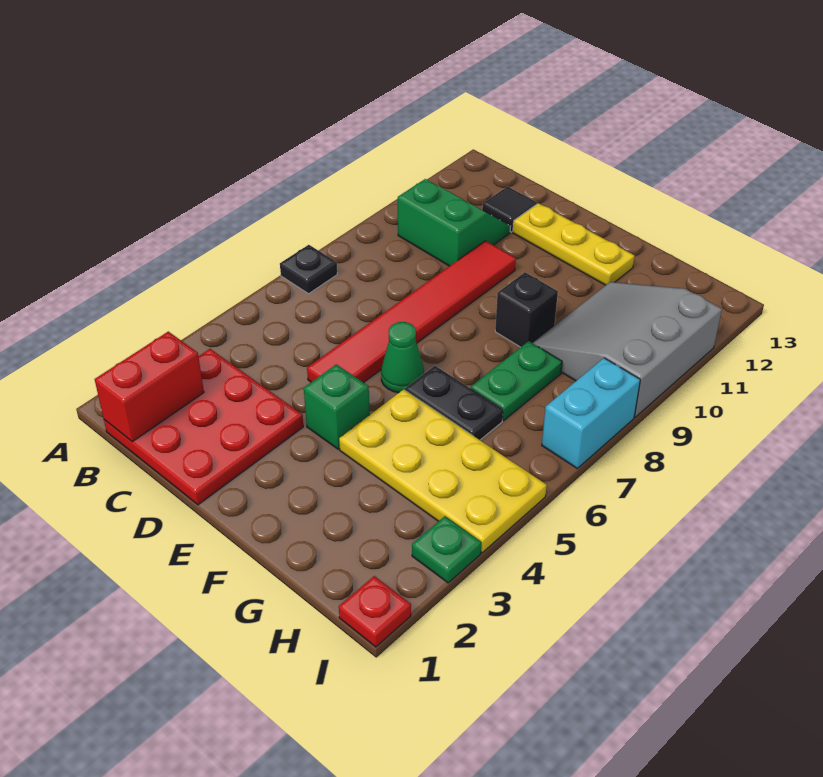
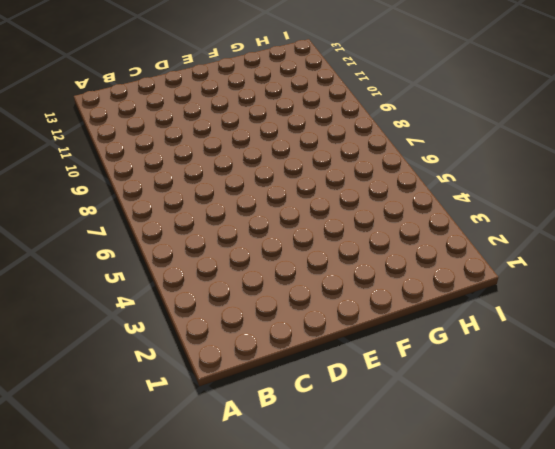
none -> black plate A7 level 1
none -> red plate B1:D3 level 1
none -> green slope B10:C11 level 1 top 10

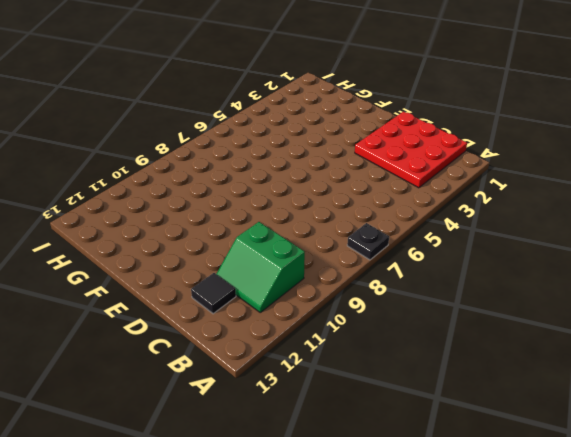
none -> red tile D5:D10 level 1
none -> yellow plate D12:F12 level 1
none -> green brick E4 level 1

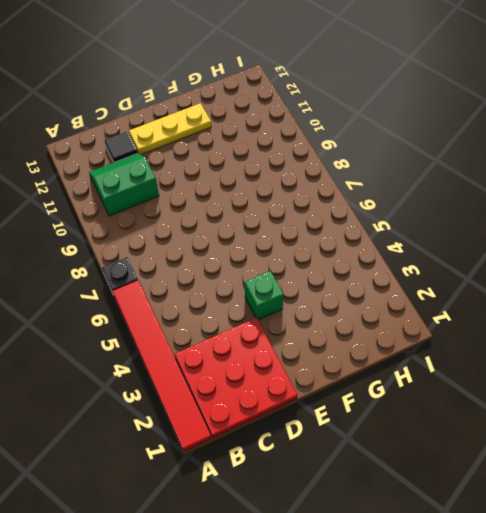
red tile A1:A6 level 1 -> red tile D5:D10 level 1
none -> green cone E6 level 1
none -> yellow plate F4:I5 level 1
none -> black plate F6:G6 level 1

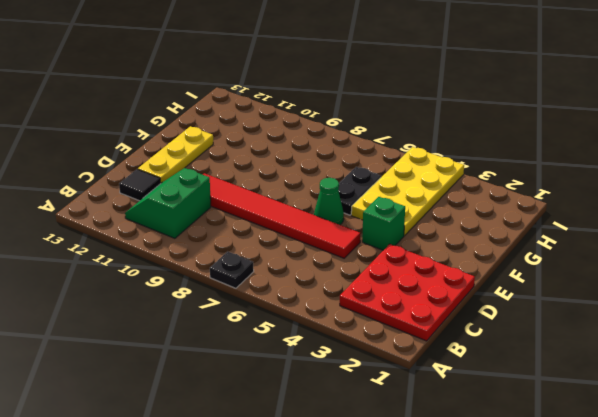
none -> black brick F9 level 1
none -> green plate G7:G8 level 1
none -> grey slope G9:I11 level 1 top I

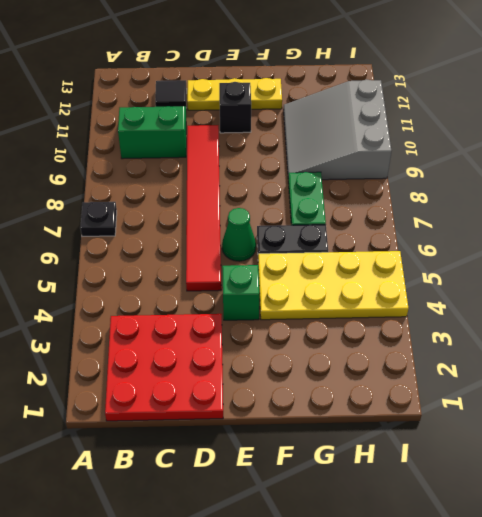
black brick E11 level 1 -> black brick F9 level 1
none -> red plate I1 level 1
none -> green plate I3 level 1
none -> cyan brick I7:I8 level 1

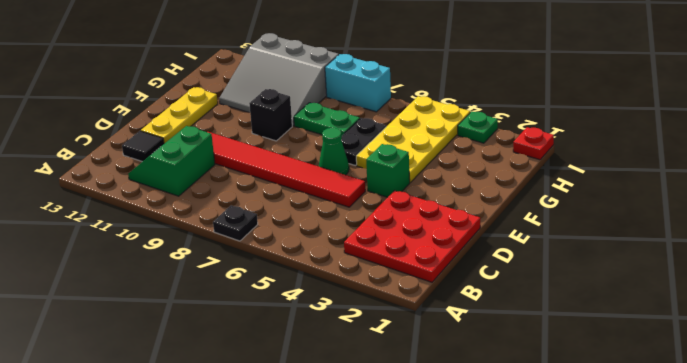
none -> red brick B1:B2 level 2

